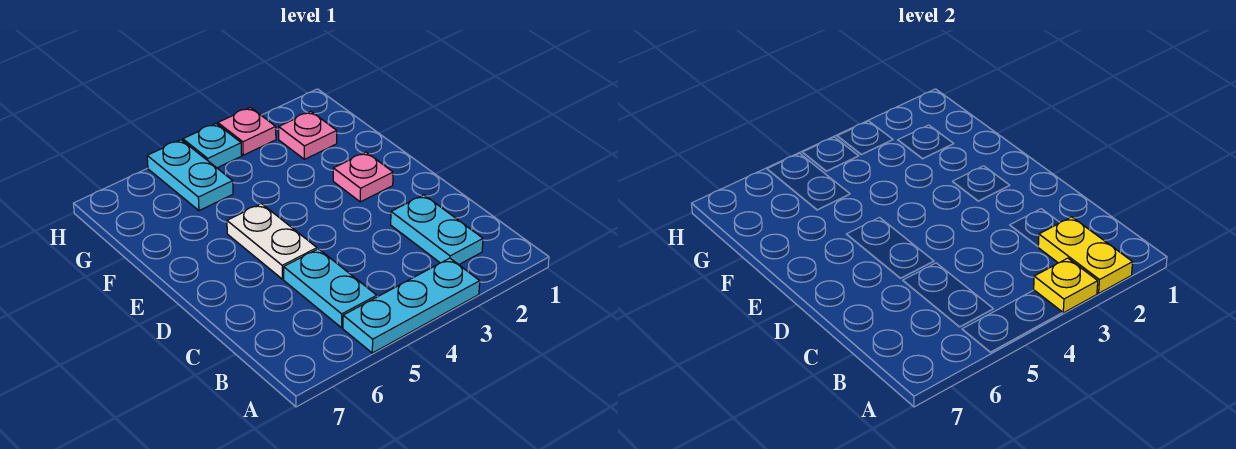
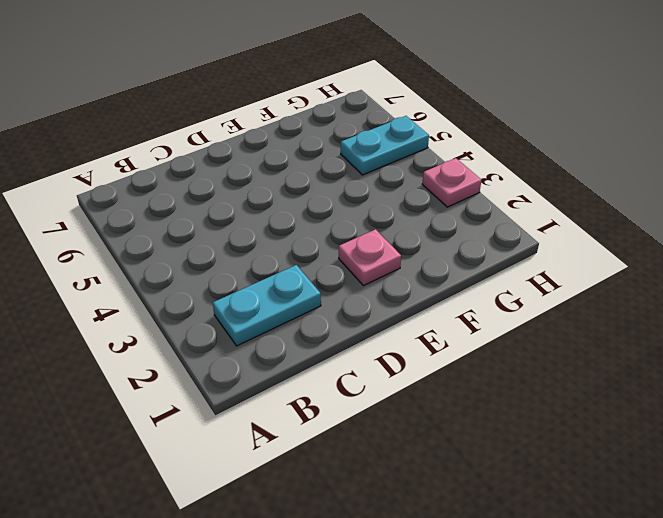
none -> cyan plate A3:A5 level 1
none -> cyan plate B5:C5 level 1

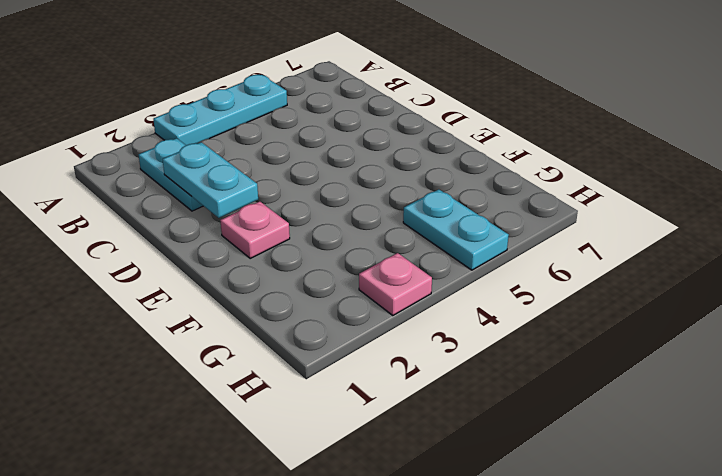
cyan plate C2:D2 level 2 -> cyan plate B5:C5 level 1
none -> white plate D5:E5 level 1
none -> pink plate G2 level 1

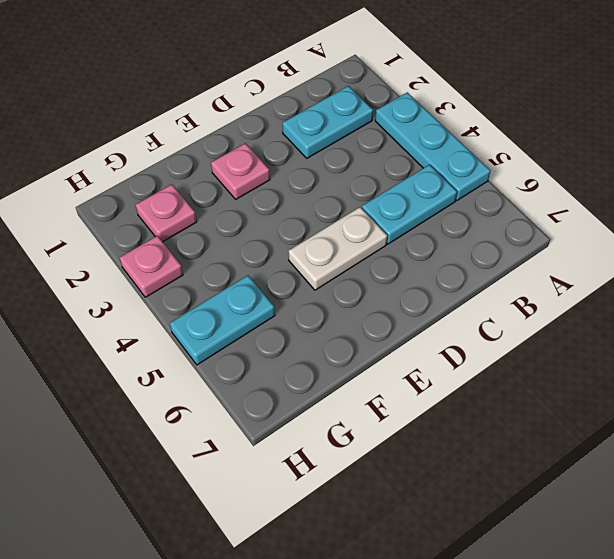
none -> cyan plate H4 level 1
none -> yellow plate A2:B2 level 2

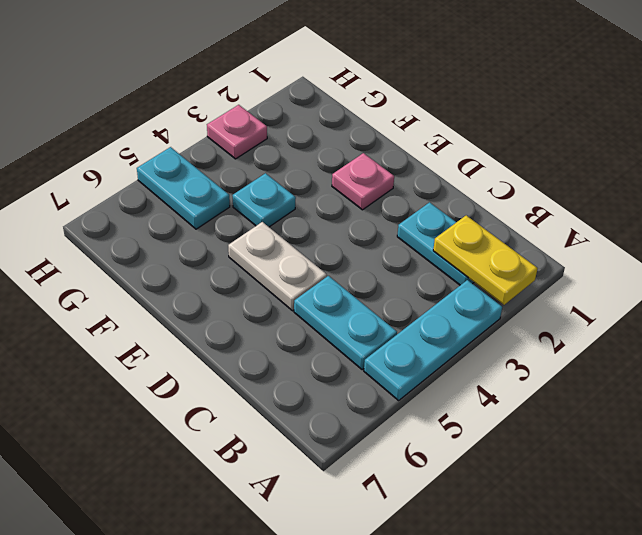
cyan plate F4 level 1 -> cyan plate H4 level 1
none -> pink plate G2 level 1
none -> yellow plate A3 level 2

